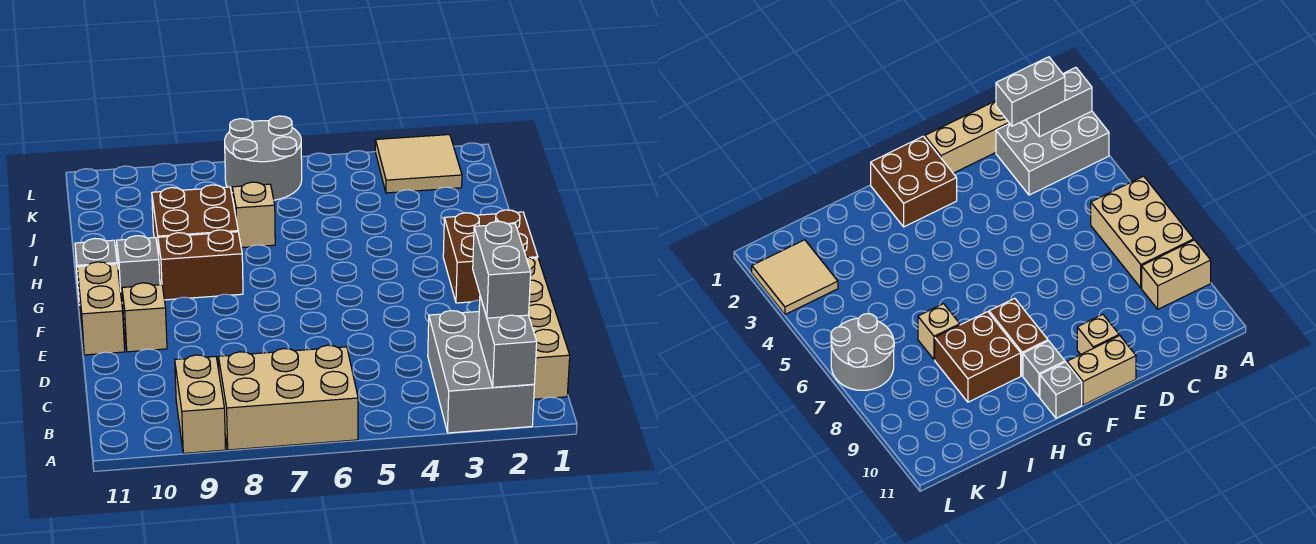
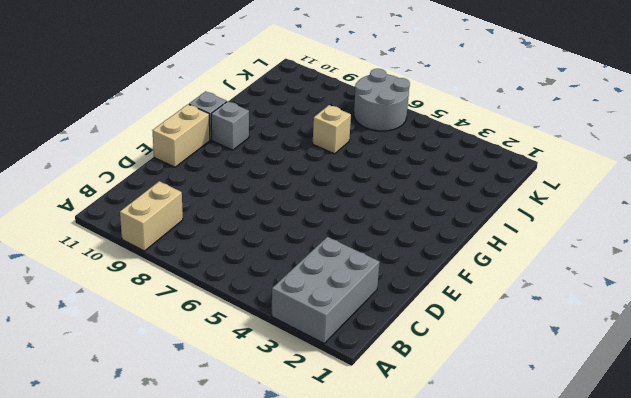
none -> tan brick A6:B8 level 1
none -> tan brick B1:E1 level 1
none -> tan brick E10 level 1

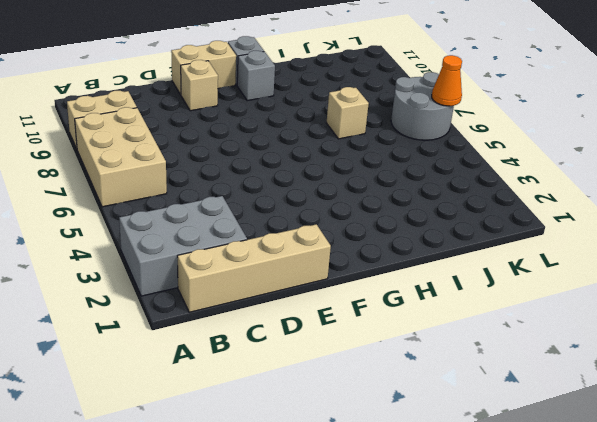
orange cone L6 level 2 -> none
none -> brown brick F1:G2 level 1
none -> brown brick G8:G9 level 1
none -> brown brick H8:I9 level 1

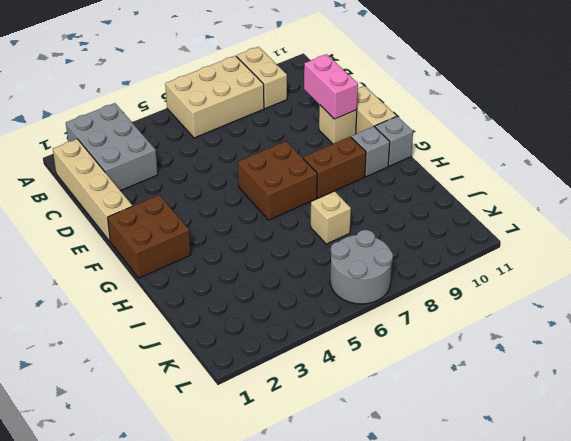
pink brick D10:E10 level 2 -> none
brown brick F6:G7 level 1 -> brown brick H8:I9 level 1
none -> tan tile K2:L3 level 1
none -> grey brick A2:B2 level 2
none -> grey brick B2:C2 level 3

